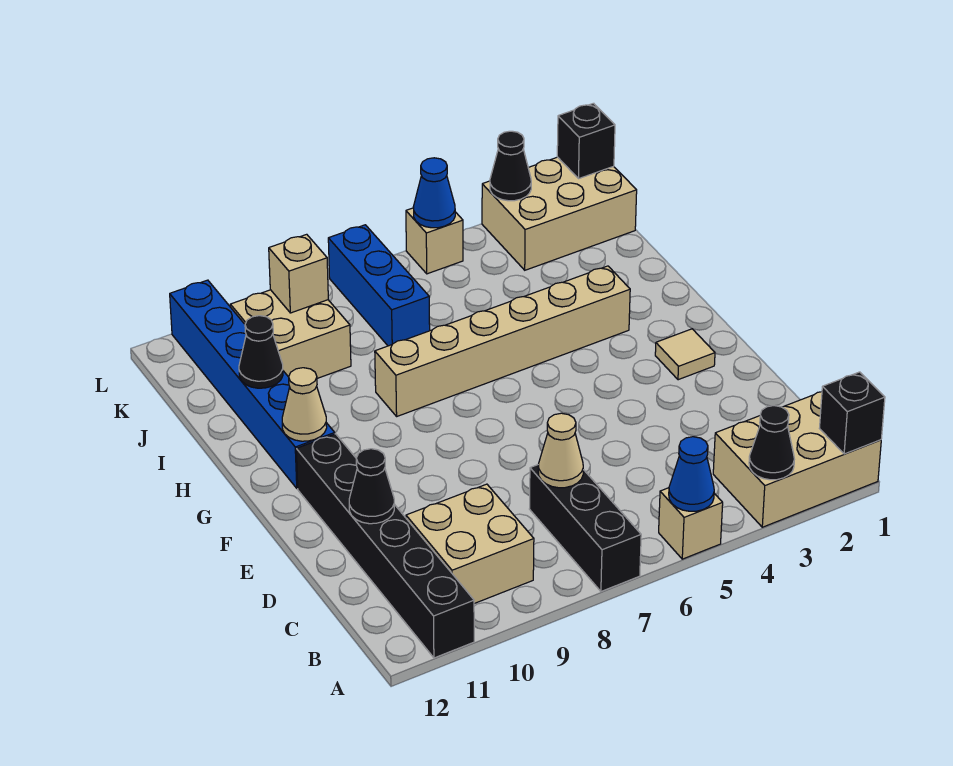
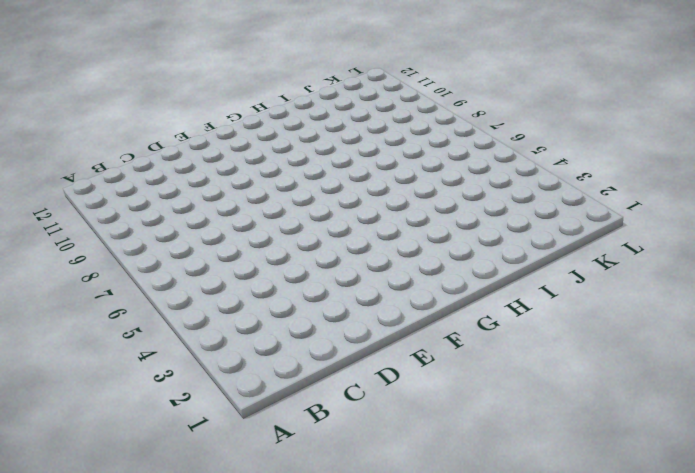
none -> tan brick A1:B3 level 1
none -> tan brick A5 level 1
none -> black brick A7:C7 level 1

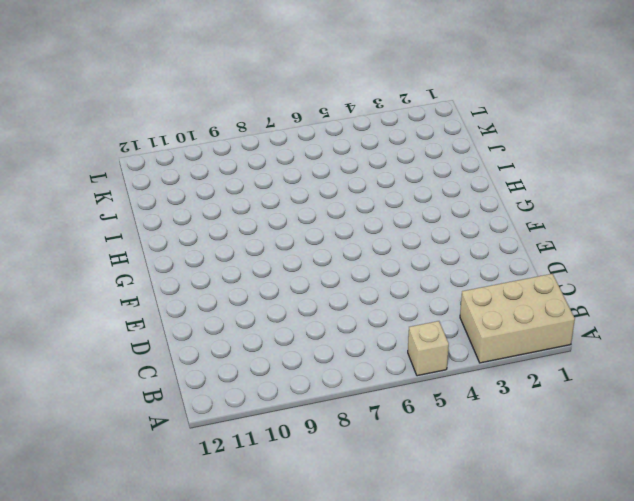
none -> black brick A7:C7 level 1
none -> black brick A11:F11 level 1
none -> tan brick B9:C10 level 1

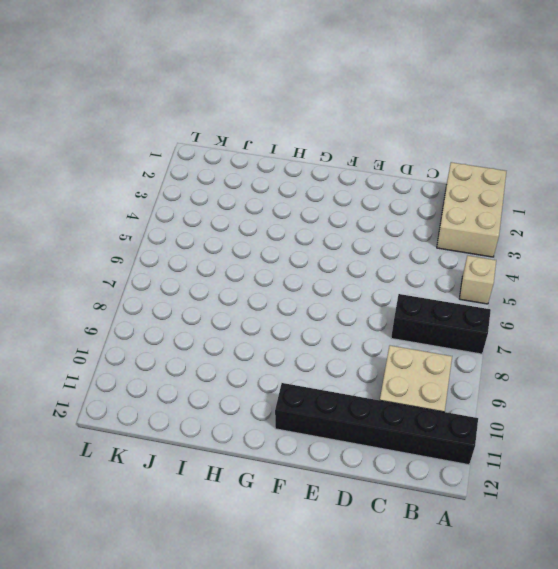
none -> tan tile F2 level 1
none -> blue brick G11:L11 level 1
none -> tan brick H3:H8 level 1

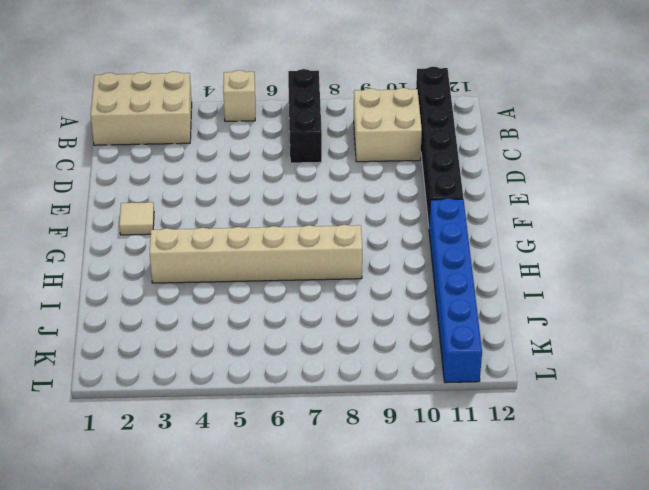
none -> blue brick J7:L7 level 1
none -> tan brick J9:K10 level 1
none -> tan brick K1:L3 level 1

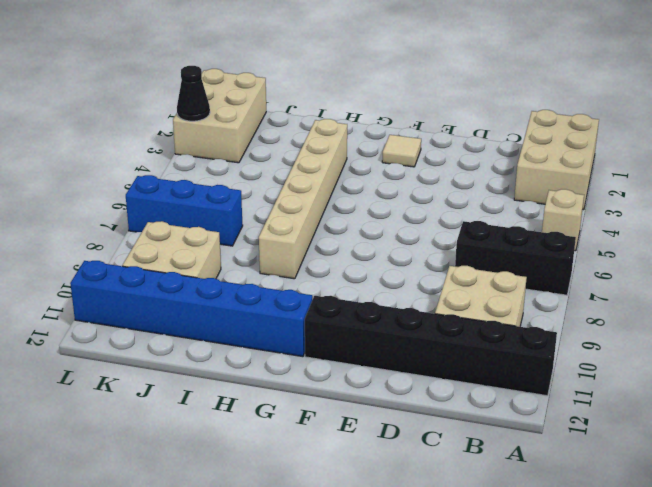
none -> tan brick L5 level 1
none -> black brick A1 level 2
none -> black cone A3 level 2

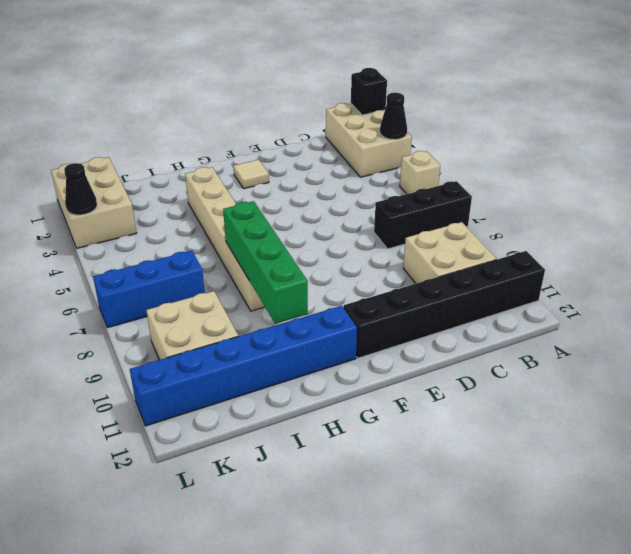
green brick H7:H10 level 2 -> none
none -> tan brick L5 level 1
none -> blue cone A5 level 2
none -> tan cone C7 level 2

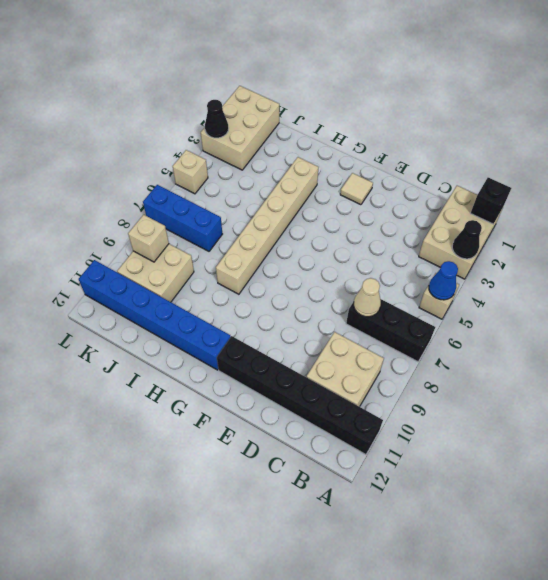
none -> black cone D11 level 2
none -> tan cone G11 level 2
none -> black cone I11 level 2

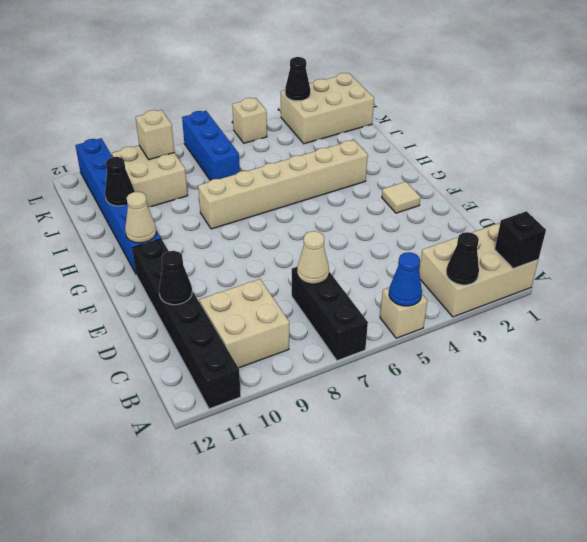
none -> black brick L1 level 2
none -> blue cone L5 level 2

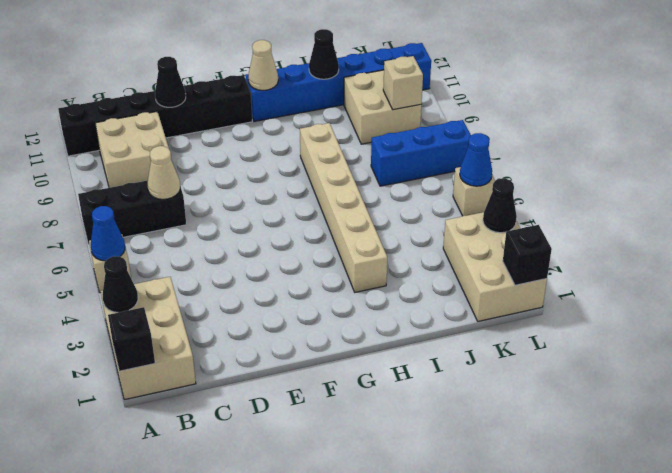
none -> tan tile F2 level 1

